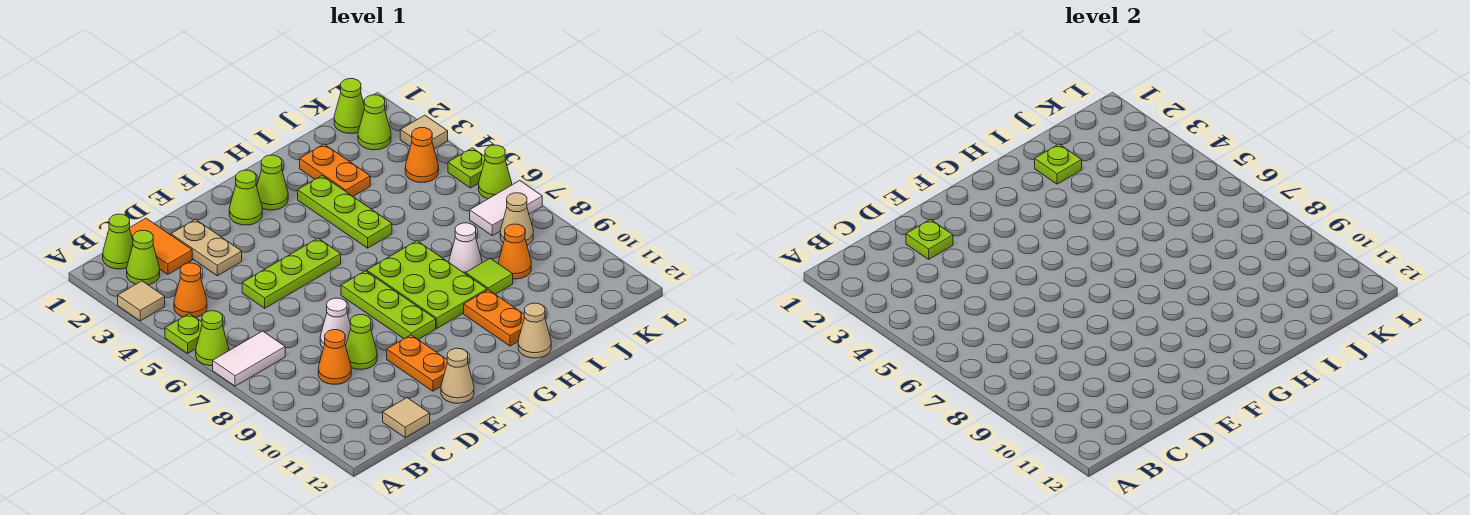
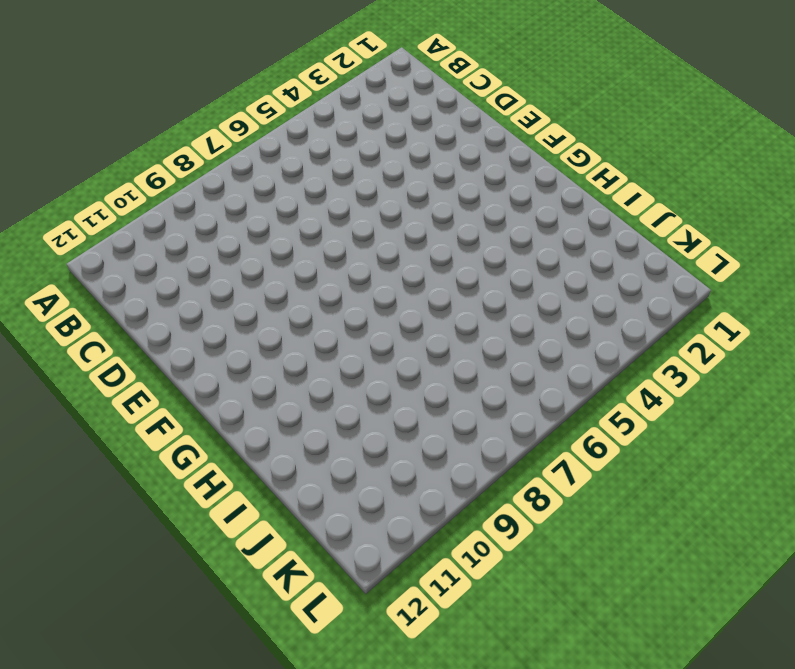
none -> tan tile A3 level 1
none -> lime plate A5 level 1
none -> lime cone A6 level 1
none -> white tile A7:B7 level 1

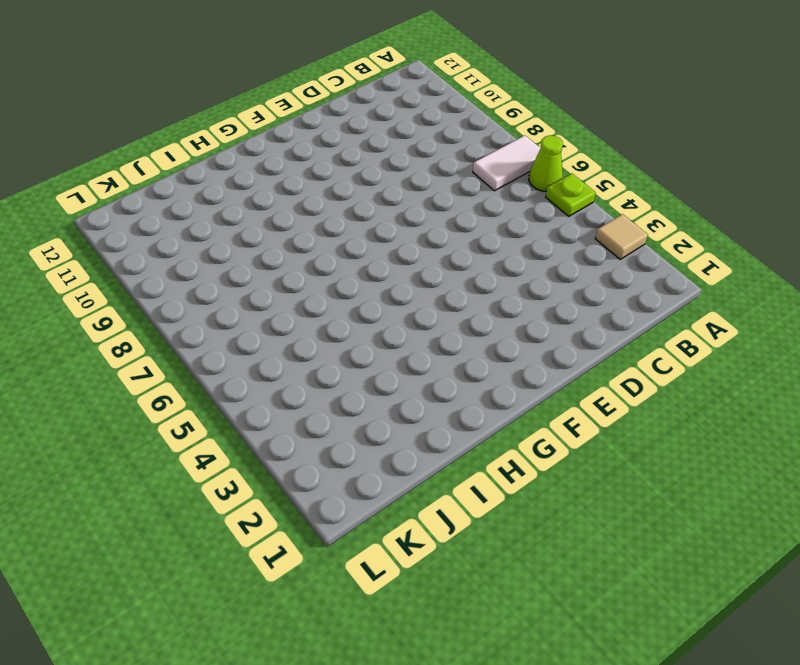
none -> lime cone B1 level 1
none -> lime cone B2 level 1
none -> orange cone B4 level 1
none -> orange tile C1:C2 level 1

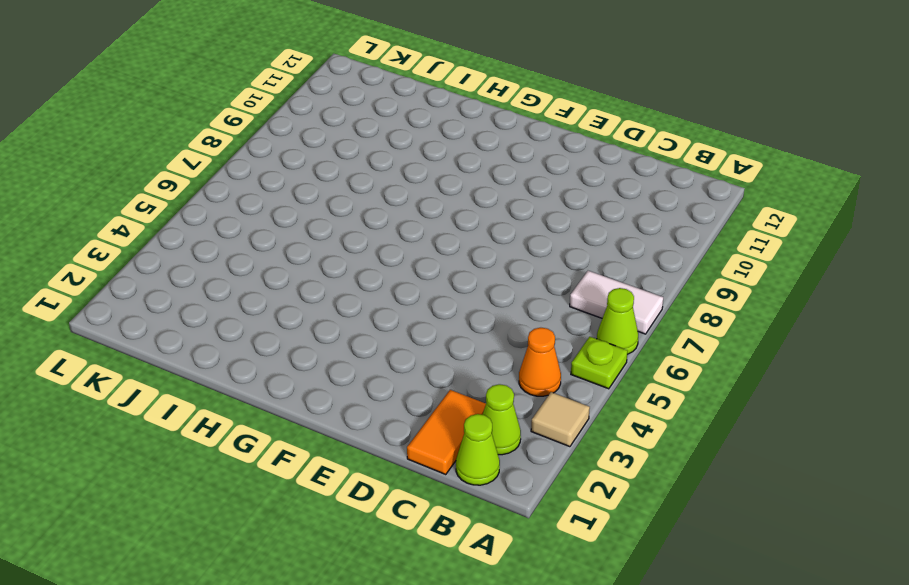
none -> orange cone C9 level 1
none -> tan tile C12 level 1
none -> tan plate D2:D3 level 1
none -> lime plate D5:F5 level 1

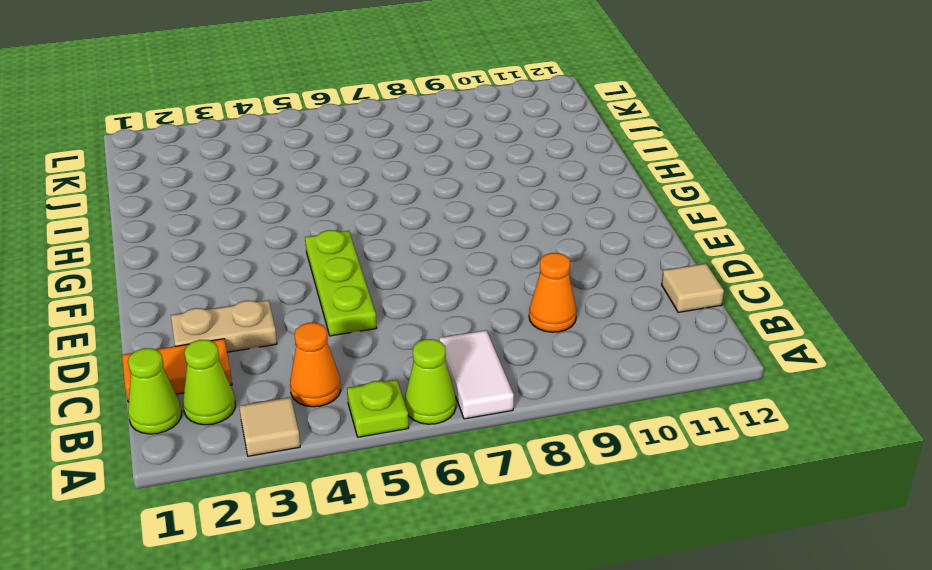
none -> white cone D8 level 1
none -> lime cone D9 level 1
none -> orange plate E10:E11 level 1
none -> tan cone E12 level 1

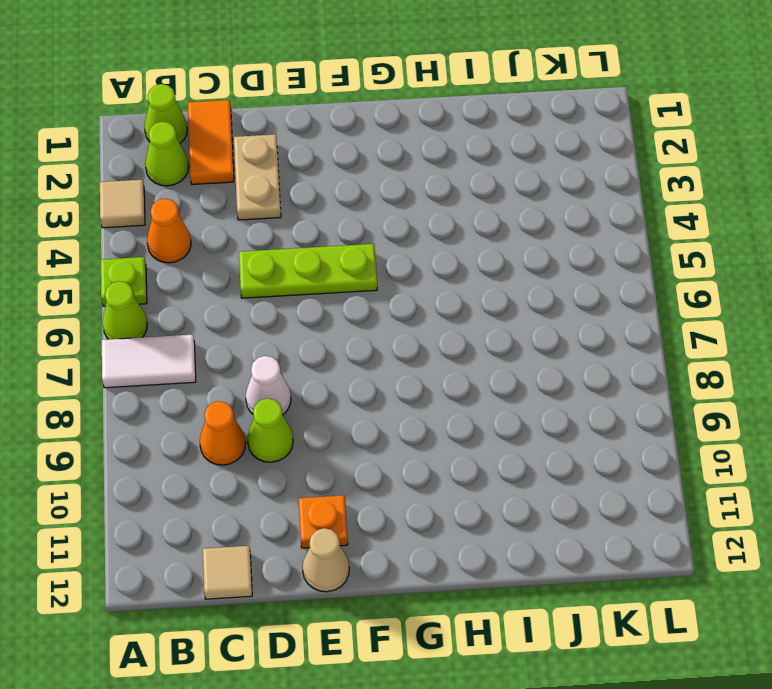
orange plate E11 level 1 -> orange plate E10:E11 level 1
none -> lime cone F2 level 1
none -> lime plate F7:F9 level 1
none -> lime cone G2 level 1
none -> lime plate G7:H9 level 1

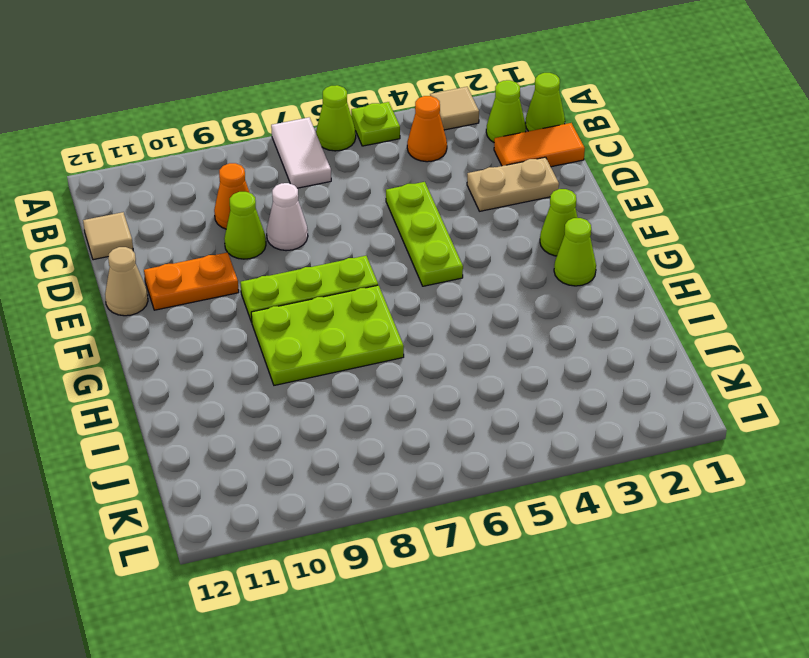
none -> lime plate H3:H5 level 1
none -> orange plate H10:H11 level 1
none -> tan cone H12 level 1
none -> orange plate I2:I3 level 1

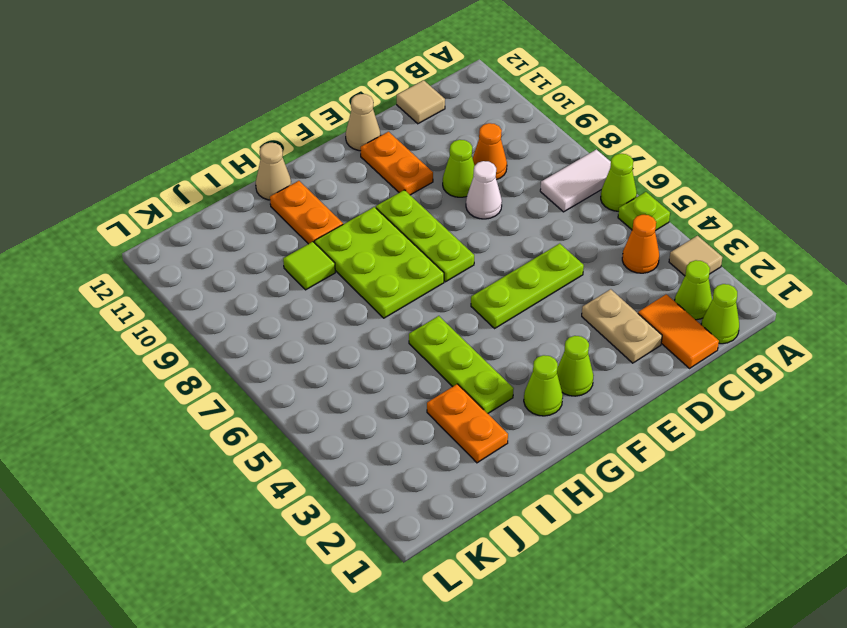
none -> white cone I8 level 1
none -> orange cone J9 level 1
none -> lime cone K1 level 1
none -> lime cone K2 level 1

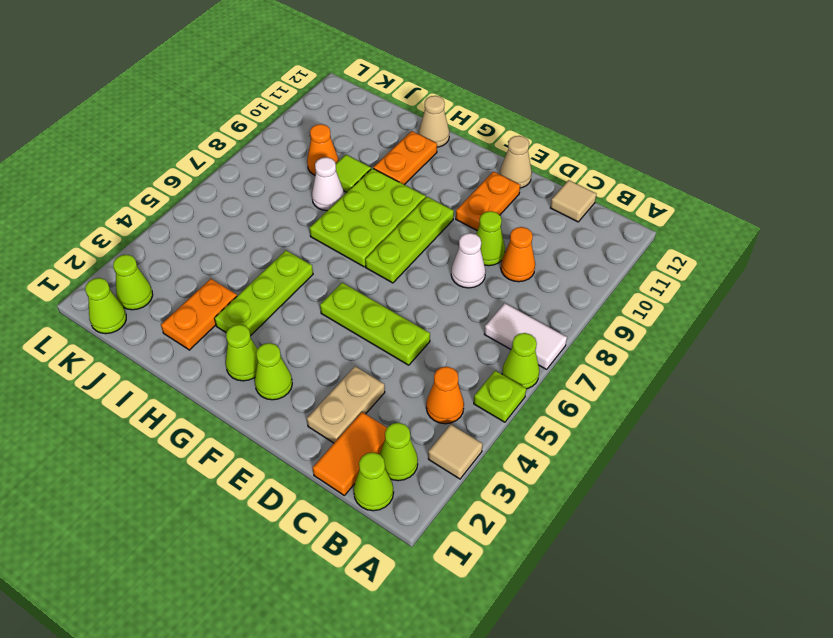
none -> orange cone K4 level 1
none -> white tile K7:L7 level 1
none -> tan cone K8 level 1
none -> tan tile L3 level 1

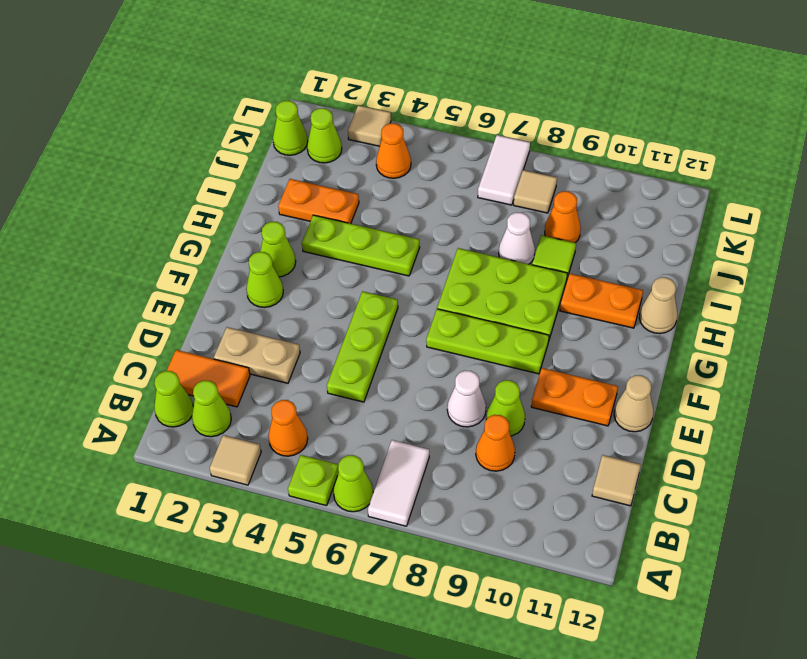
tan tile K8 level 1 -> tan cone K8 level 1
none -> lime plate L5 level 1
none -> lime cone L6 level 1
none -> lime plate D2 level 2
none -> lime plate I2 level 2

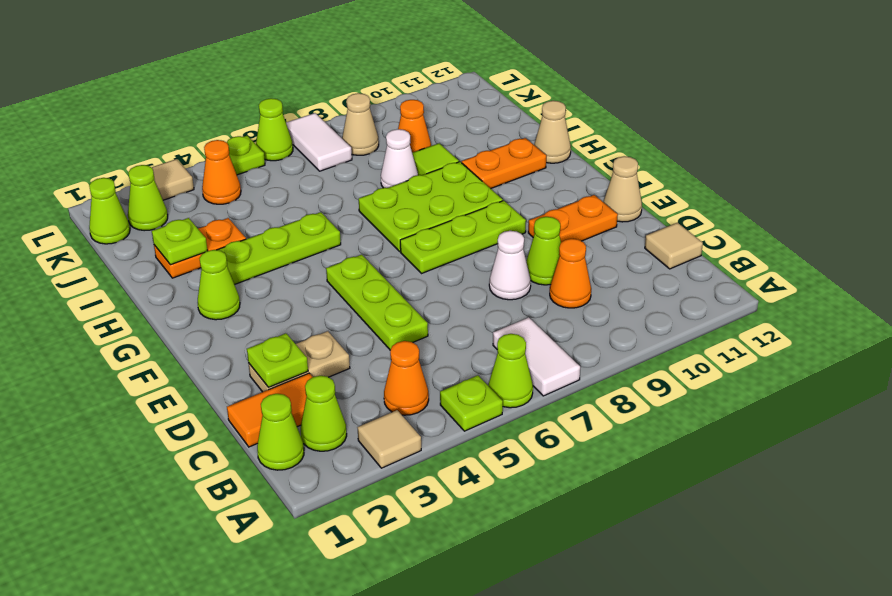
none -> lime cone F2 level 1

